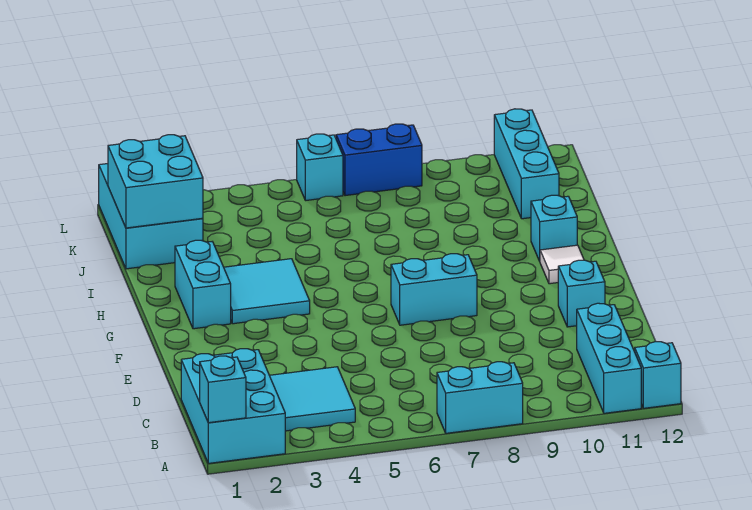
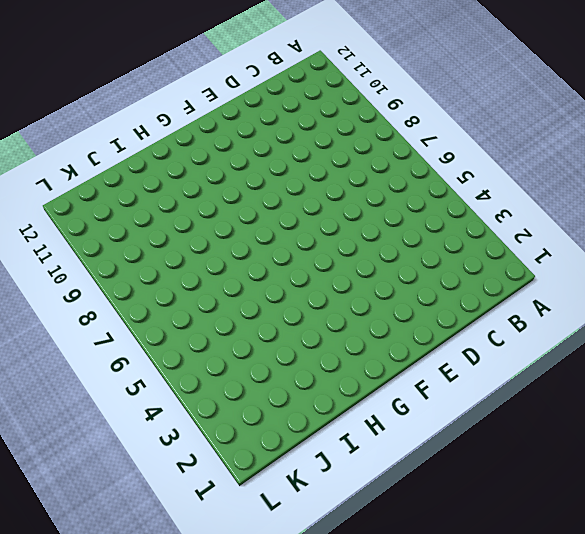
none -> cyan brick A1:C2 level 1
none -> cyan brick A7:A8 level 1
none -> cyan brick A11:C11 level 1

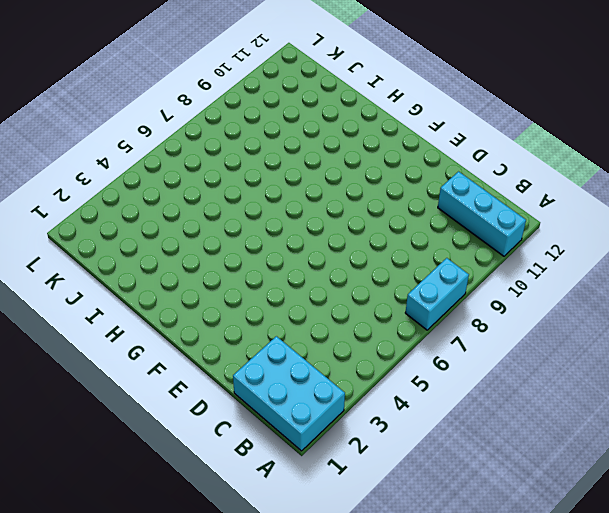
none -> cyan brick A12 level 1
none -> cyan tile B3:C4 level 1
none -> cyan brick E11 level 1

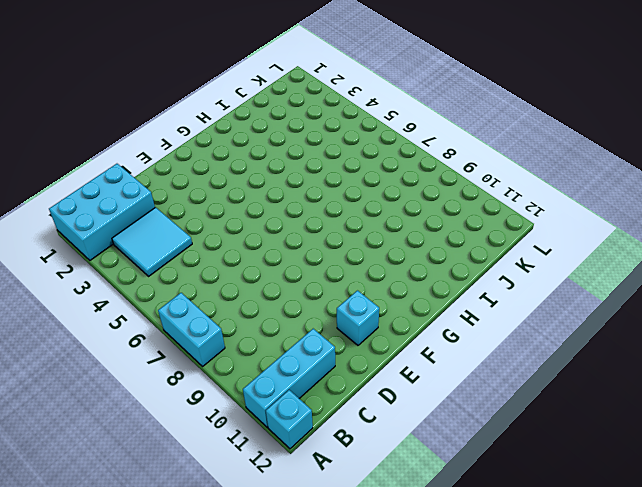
none -> cyan brick F7:F8 level 1
none -> cyan brick G2:H2 level 1
none -> cyan tile G3:H4 level 1

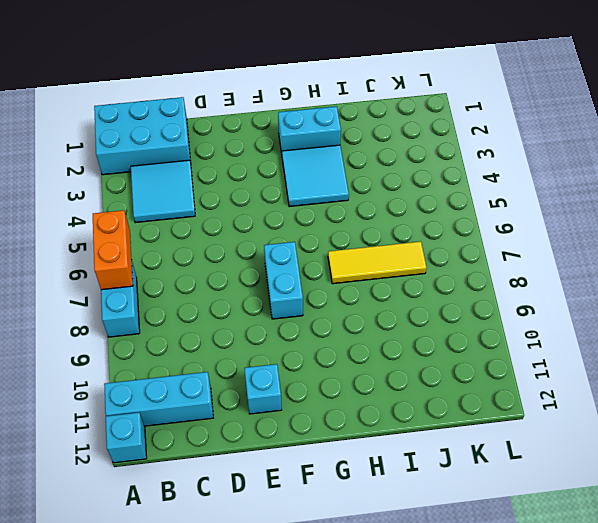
orange brick A6:A7 level 2 -> none
yellow tile H7:J7 level 1 -> none
none -> white tile G11 level 1
none -> cyan brick H11 level 1
none -> cyan brick J1:L2 level 1

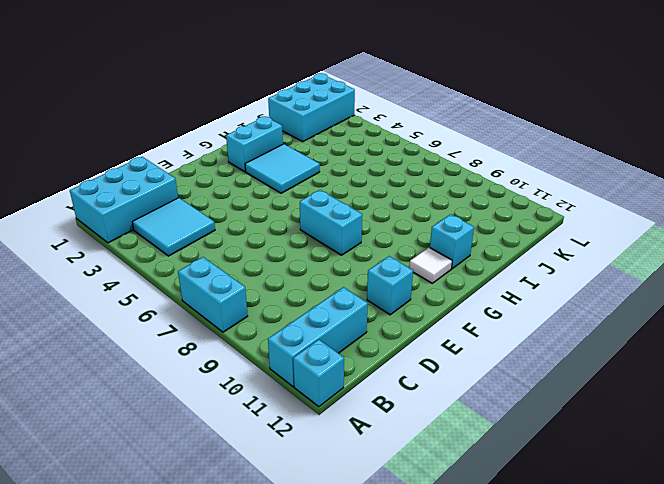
none -> cyan brick J11:L11 level 1
none -> cyan brick L6 level 1
none -> blue brick L7:L8 level 1

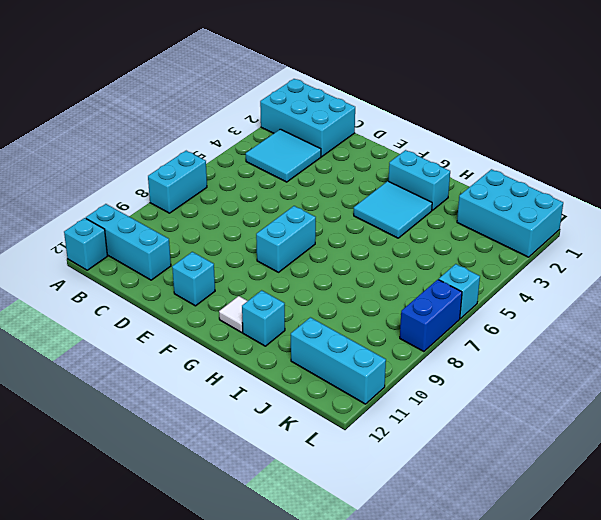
none -> cyan brick A1 level 2
none -> cyan brick J1:K2 level 2

